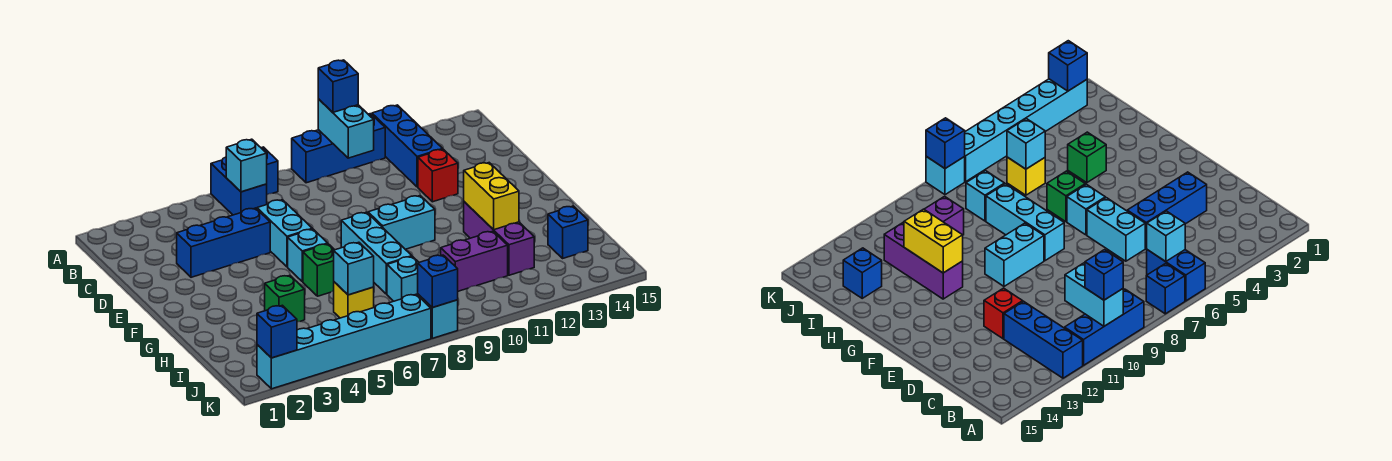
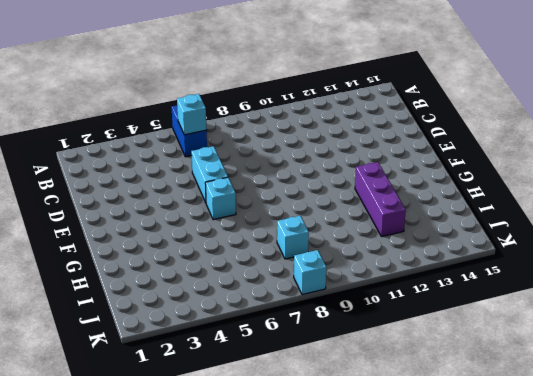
none -> blue brick A7 level 1
none -> blue brick A9:A11 level 1
none -> blue brick A12:C12 level 1

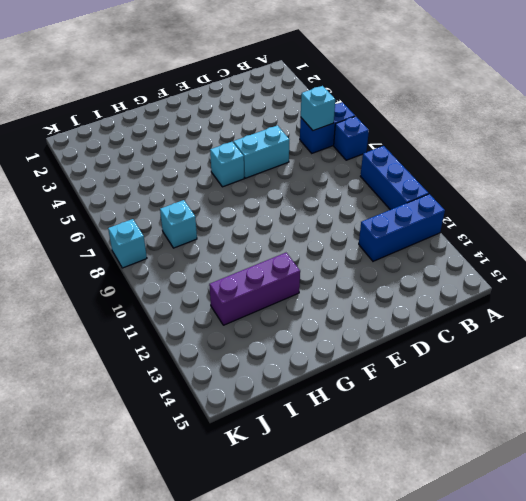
none -> blue brick D3:D5 level 1
none -> red brick D12 level 1
none -> cyan brick F8:H8 level 1

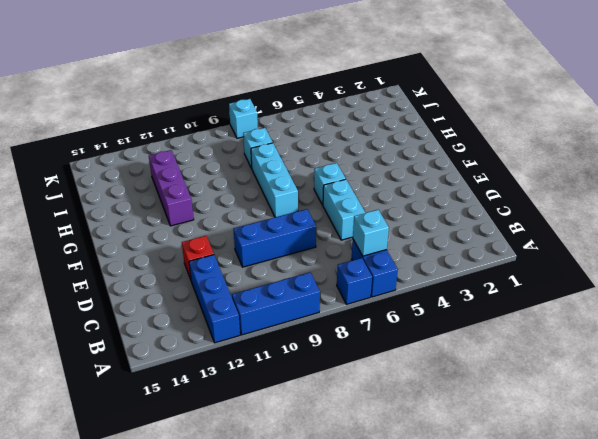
blue brick D8:D10 level 1 -> blue brick D3:D5 level 1
none -> cyan brick F9:F10 level 1
none -> green brick G6 level 1
none -> green brick H4 level 1

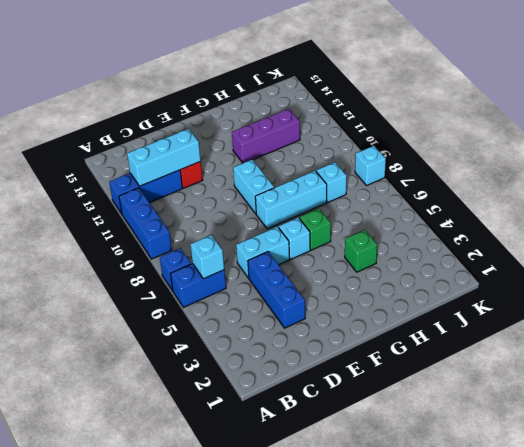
cyan brick B12:D12 level 2 -> none
none -> yellow brick I6 level 1
none -> purple brick I10:I11 level 1
none -> blue brick I14 level 1

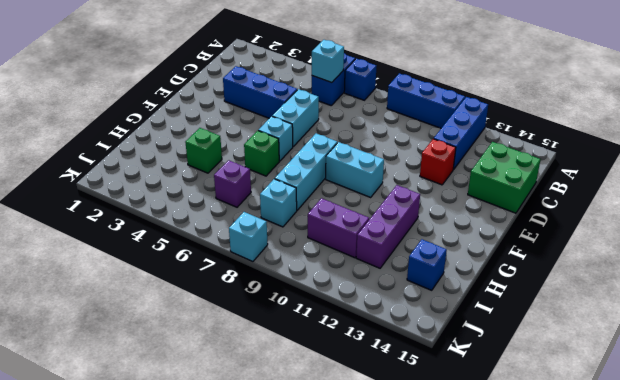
green brick C14:D15 level 1 -> none
purple brick I6 level 1 -> yellow brick I6 level 1
none -> cyan brick K2:K7 level 1
none -> cyan brick A10:B10 level 2
none -> yellow brick G12:H12 level 2

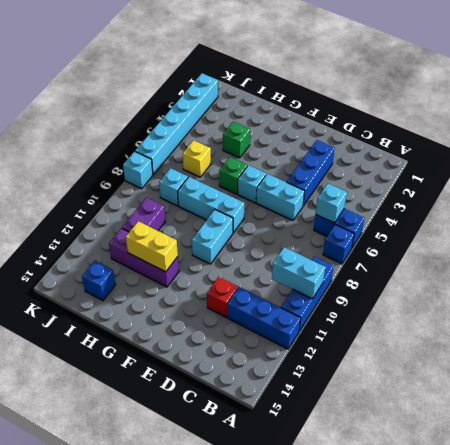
none -> cyan brick I6 level 2
none -> blue brick K2 level 2
none -> blue brick K8 level 2

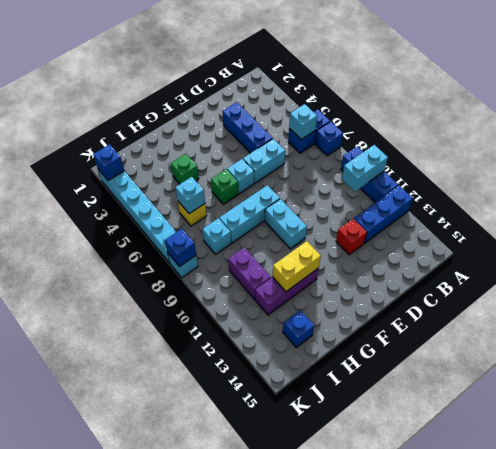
none -> blue brick A10 level 3

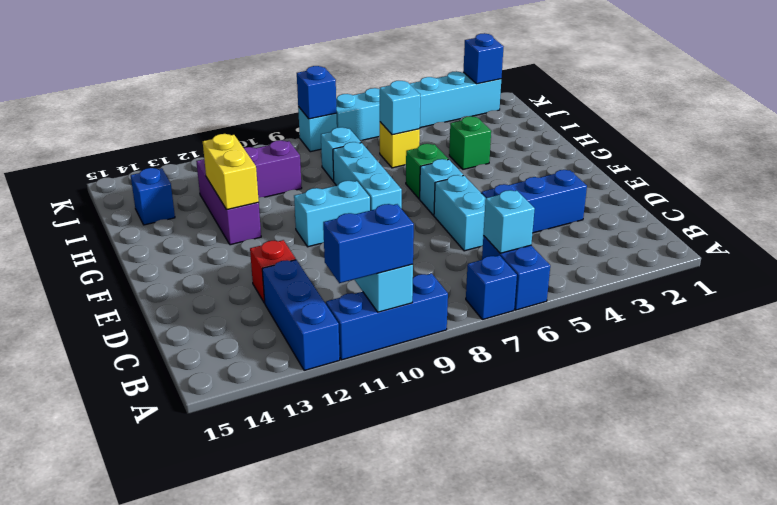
blue brick A10:A11 level 3 -> blue brick A10 level 3

